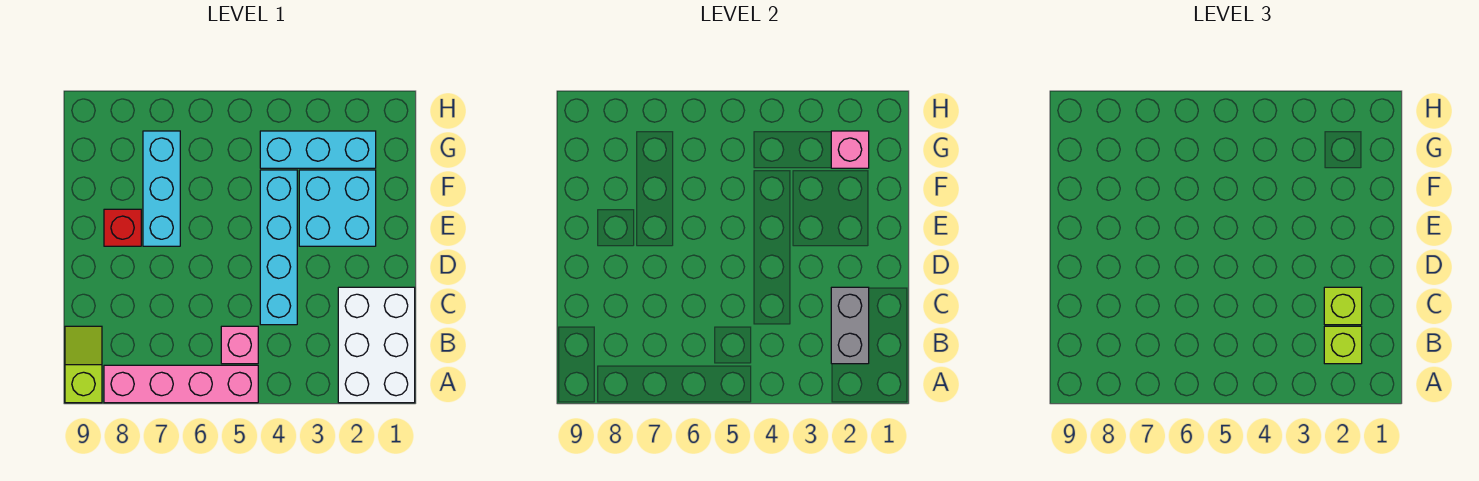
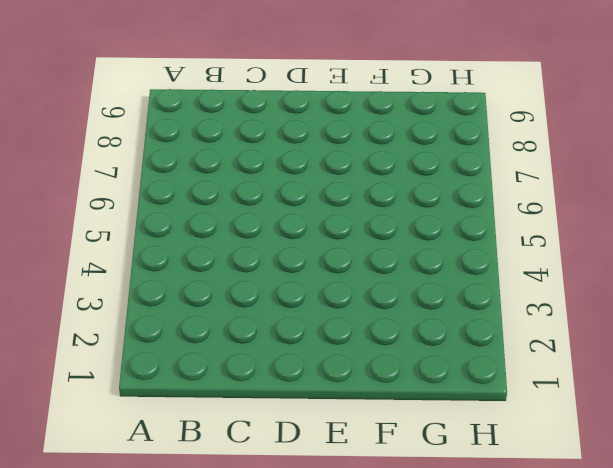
none -> white brick A1:C2 level 1
none -> pink brick A5:A8 level 1
none -> lime slope A9:B9 level 1 top A

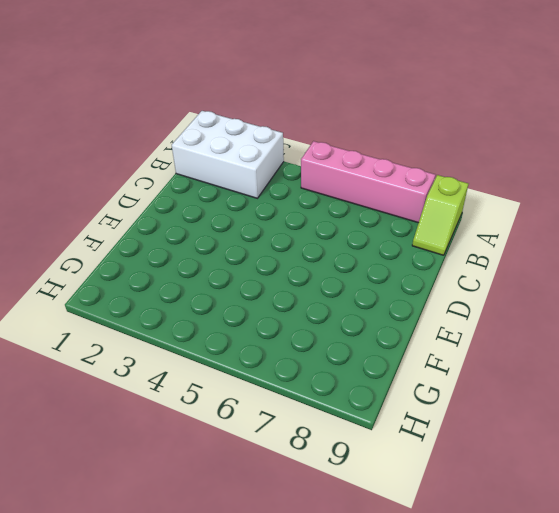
white brick A1:B3 level 1 -> white brick A1:C2 level 1
none -> pink brick B5 level 1
none -> cyan brick C4:F4 level 1
none -> cyan brick E2:F3 level 1

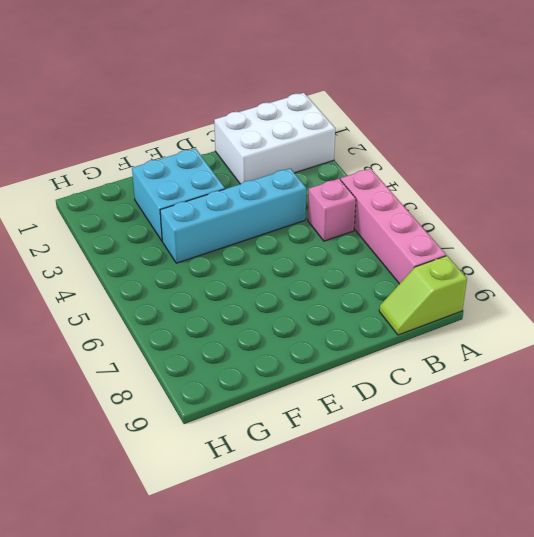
none -> cyan brick E7:G7 level 1
none -> red brick E8 level 1
none -> cyan brick G2:G4 level 1

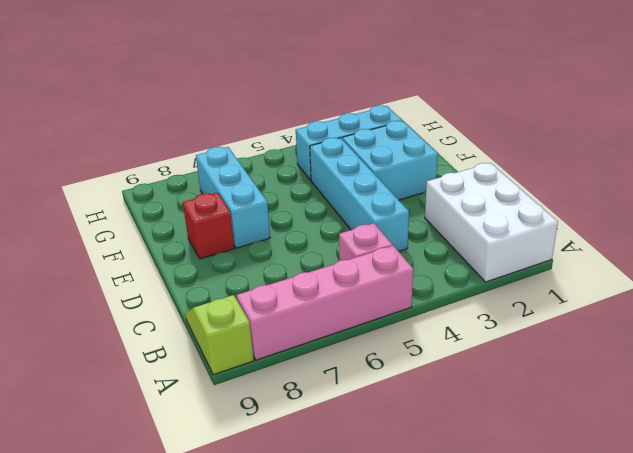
none -> grey brick B2:C2 level 2
none -> pink brick G2 level 2
none -> lime brick B2 level 3

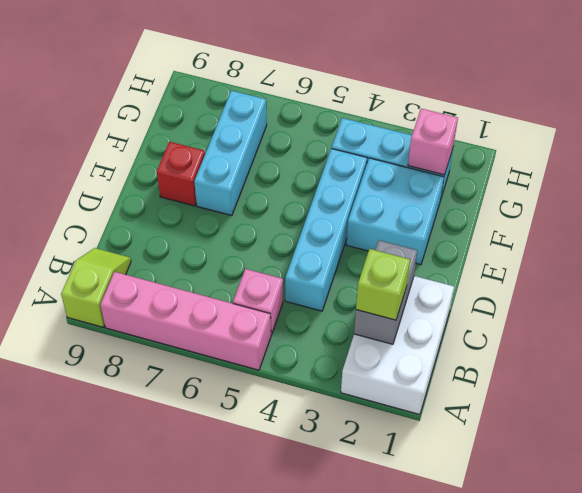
none -> lime brick C2 level 3

